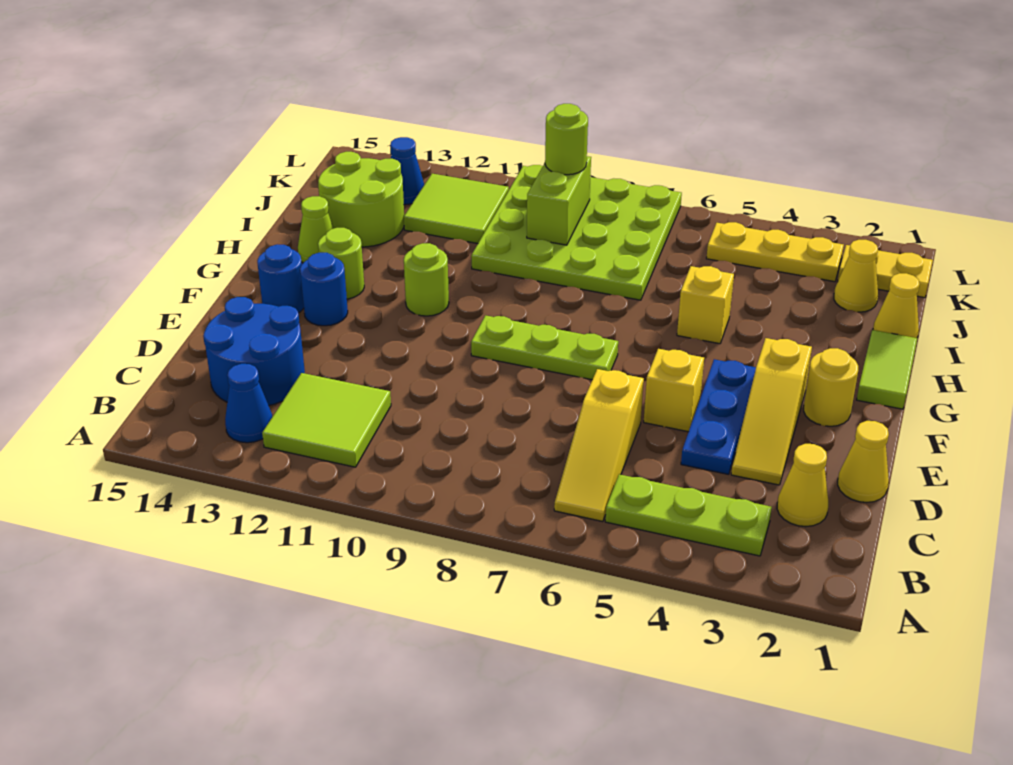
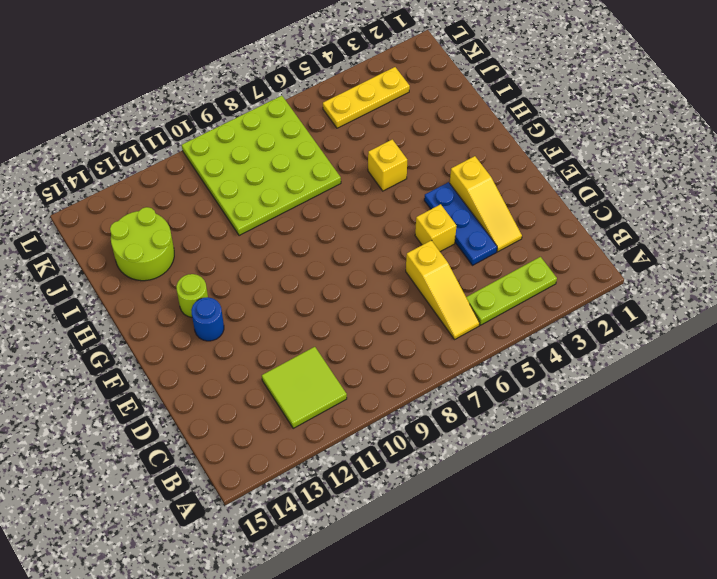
none -> blue cone B13 level 1
none -> yellow cone C2 level 1
none -> blue round brick C13:D14 level 1

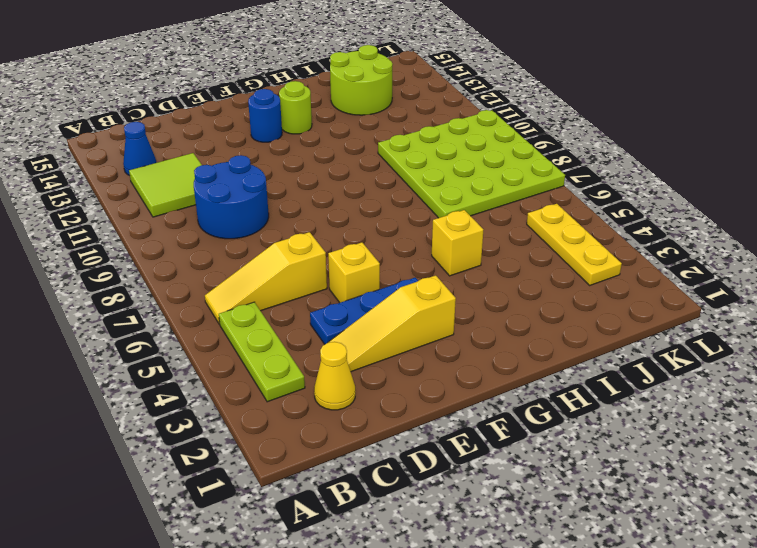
blue round brick C9:D10 level 1 -> blue round brick C13:D14 level 1
none -> yellow cone D1 level 1
none -> yellow round brick F2 level 1
none -> lime plate F7:F9 level 1

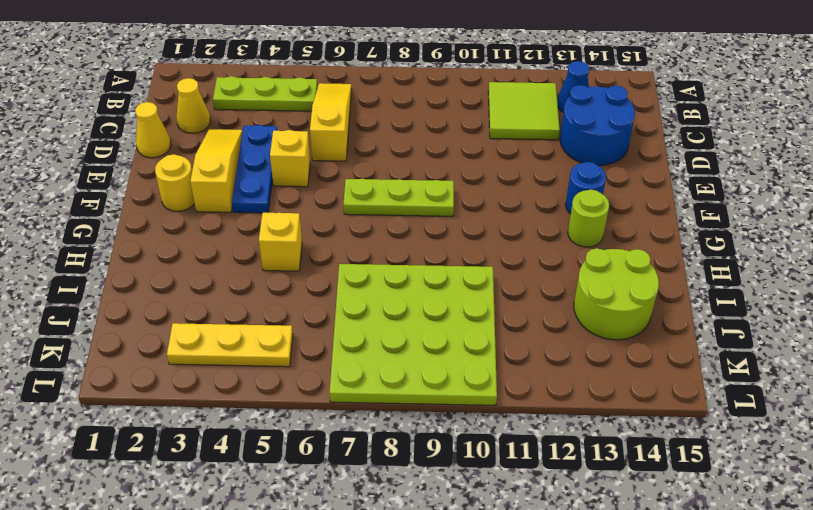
none -> blue round brick F14 level 1
none -> lime tile G1:H1 level 1
none -> lime round brick G11 level 1

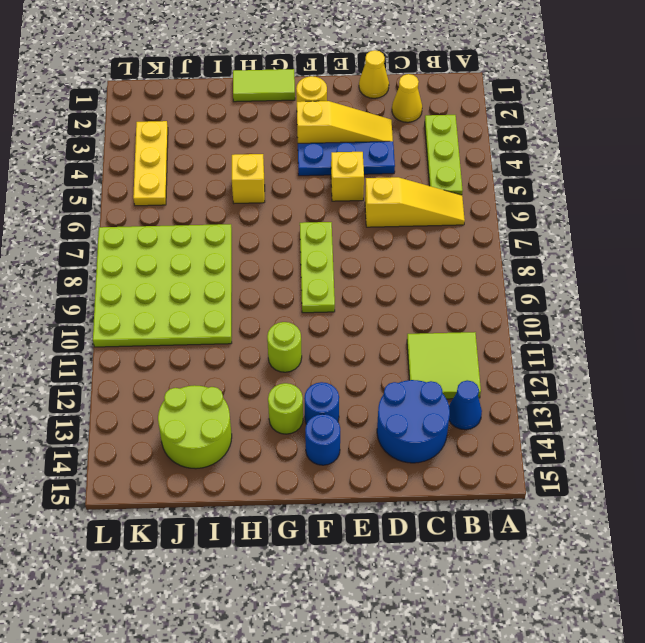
none -> lime cone H14 level 1
none -> yellow cone I1 level 1
none -> yellow cone J2 level 1

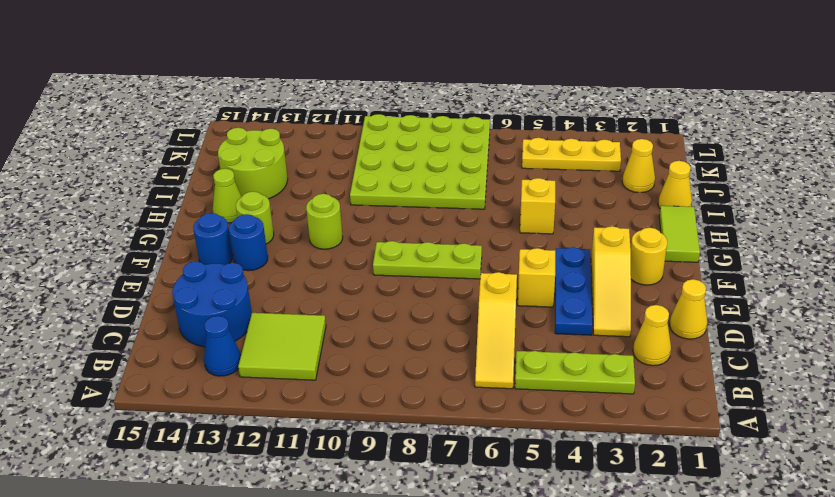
none -> lime tile J11:K12 level 1
none -> yellow plate K1:K2 level 1
none -> blue cone K13 level 1

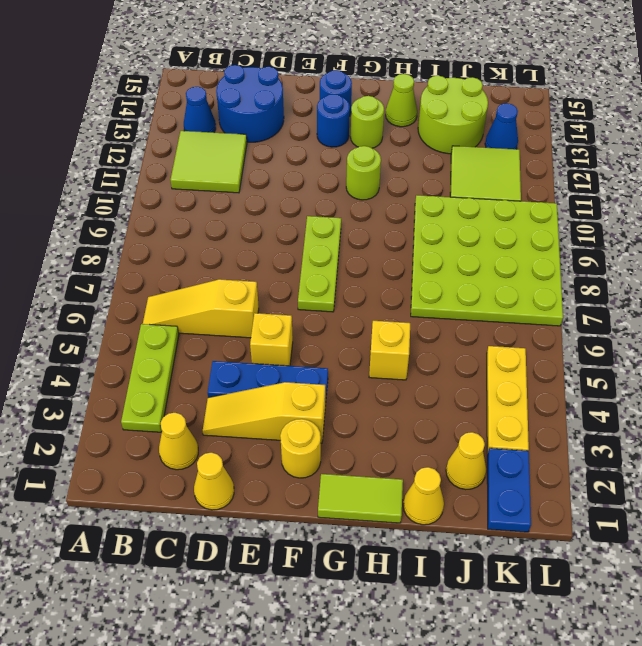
blue plate K1:K2 level 1 -> yellow plate K1:K2 level 1
none -> lime brick J9:K9 level 2
none -> lime round brick K9 level 3

